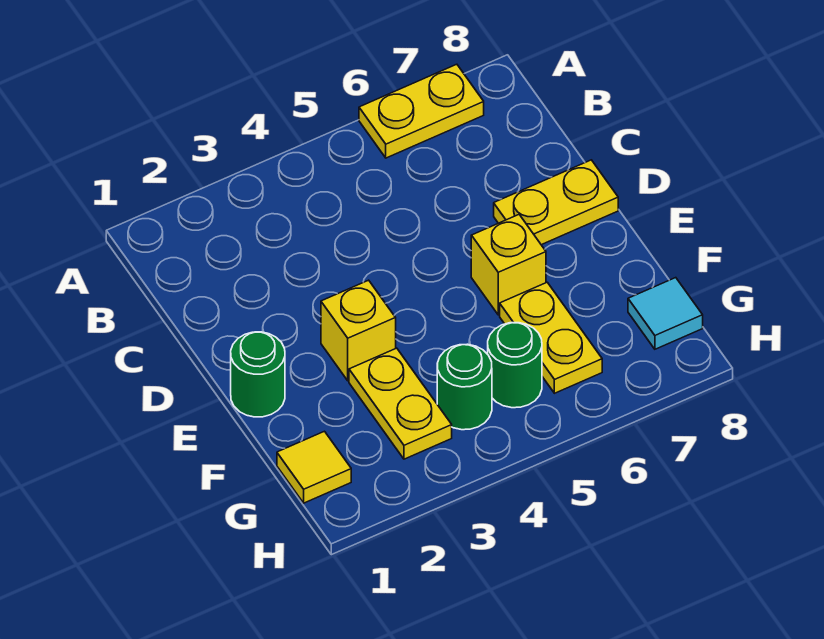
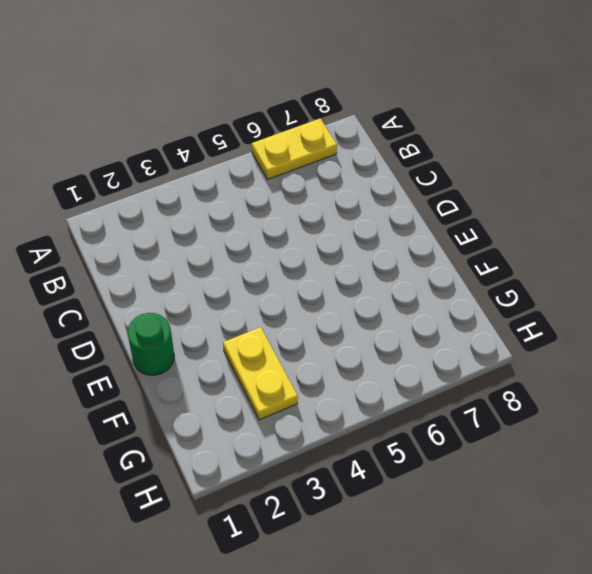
none -> yellow plate D7:D8 level 1
none -> yellow brick E3 level 1

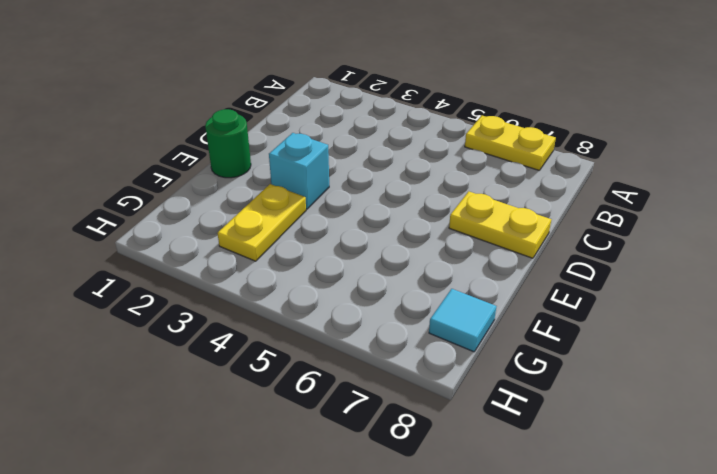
cyan brick E3 level 1 -> yellow brick E3 level 1
none -> yellow brick E6 level 1
none -> yellow plate F6:G6 level 1

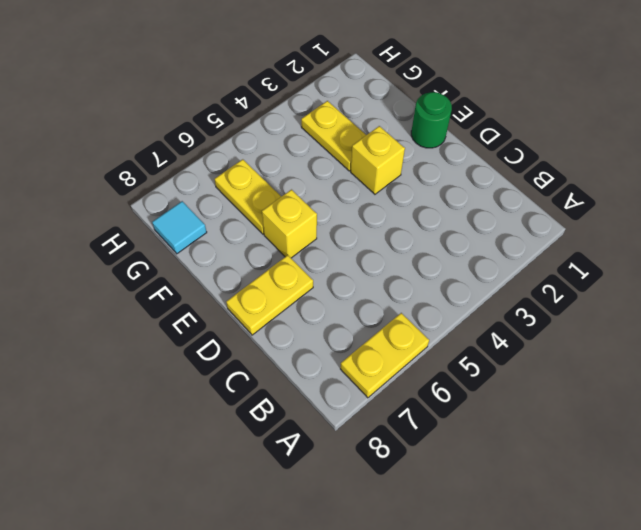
none -> yellow tile G1 level 1
none -> green round brick G4 level 1

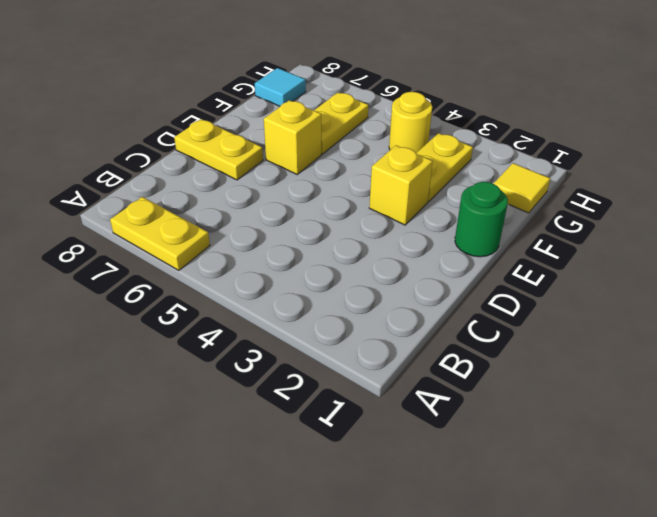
yellow round brick G4 level 1 -> green round brick G4 level 1
none -> green round brick G5 level 1

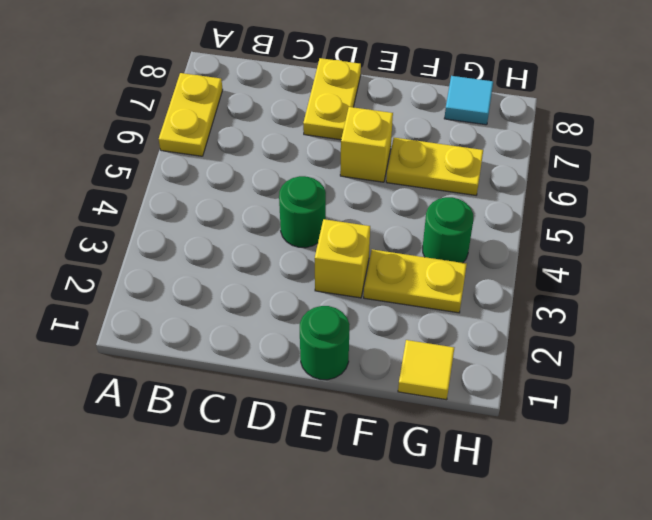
green round brick D4 level 1 -> green round brick G5 level 1

